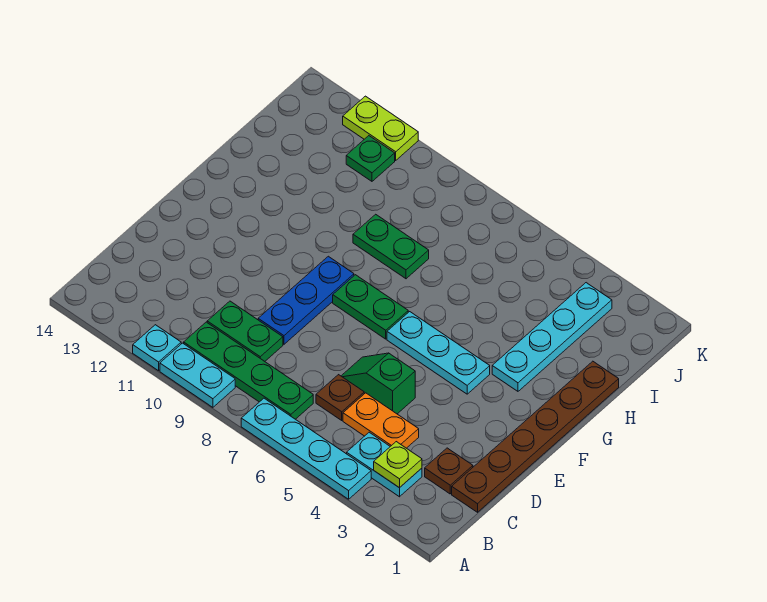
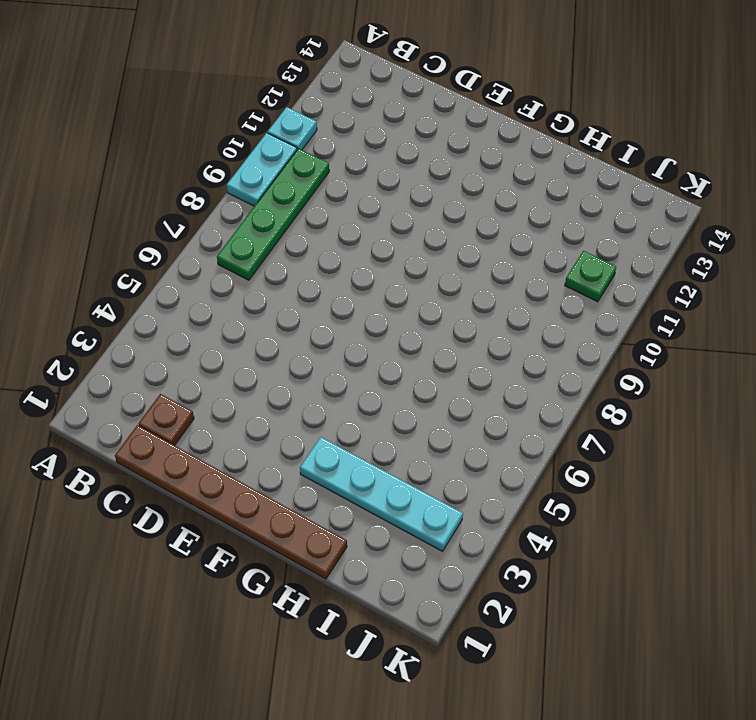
none -> cyan plate A4:A7 level 1
none -> cyan plate B3:B4 level 1
none -> orange plate C4:C5 level 1

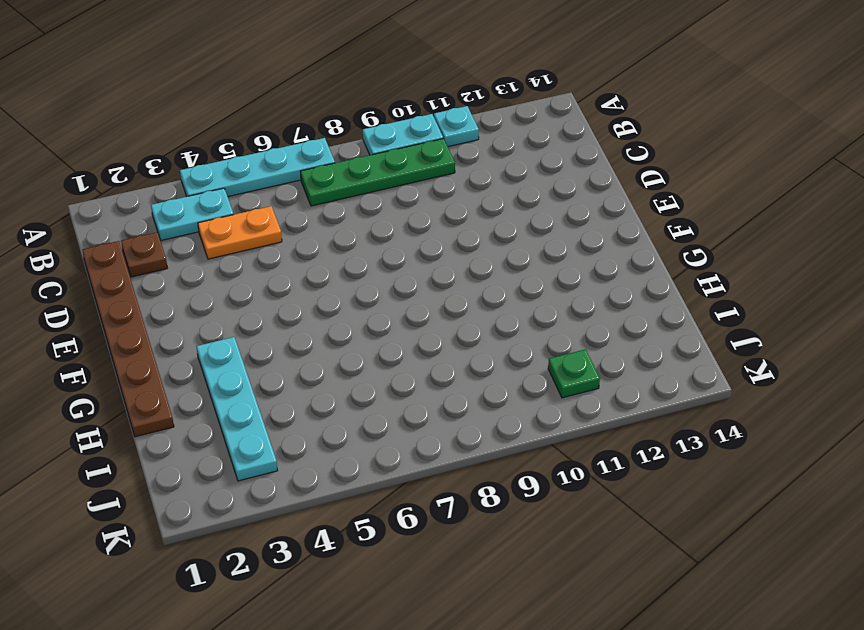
none -> brown plate C6 level 1
none -> green plate C9:C10 level 1
none -> green slope D5:D6 level 1 top 5

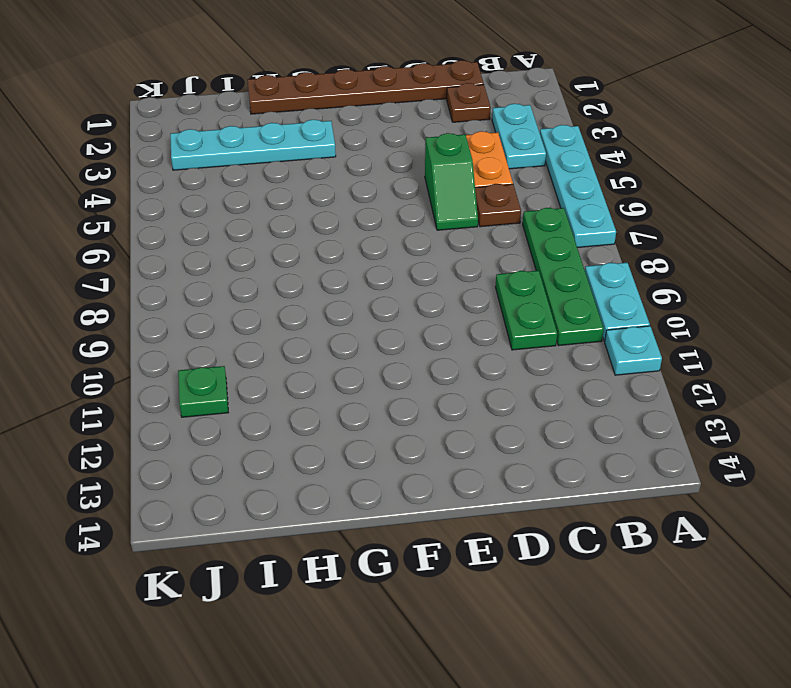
none -> blue plate D9:F9 level 1
none -> cyan plate F4:F6 level 1
none -> green plate F7:F8 level 1

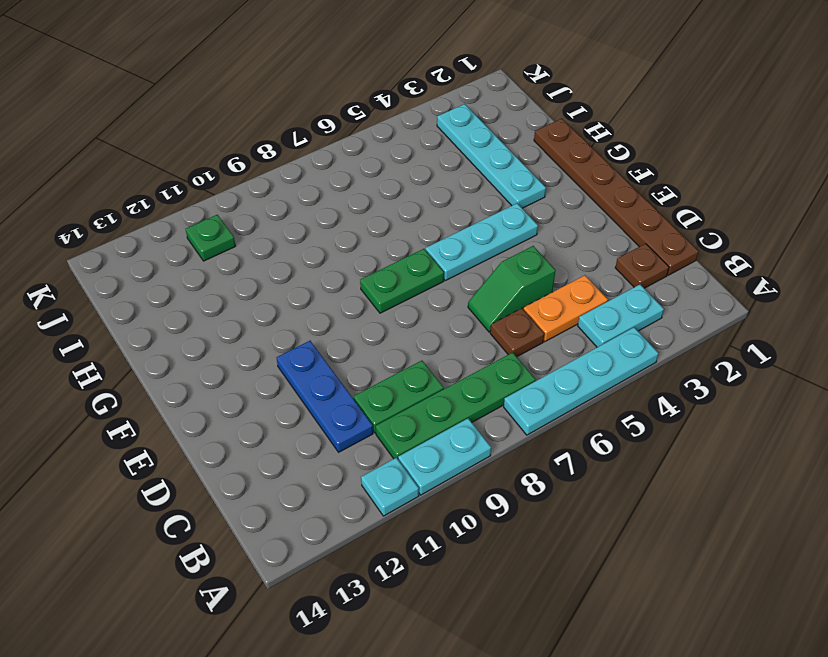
blue plate C11:E11 level 1 -> blue plate D9:F9 level 1
none -> green plate H8:H9 level 1
none -> lime plate K11:K12 level 1
none -> lime plate B3 level 2

